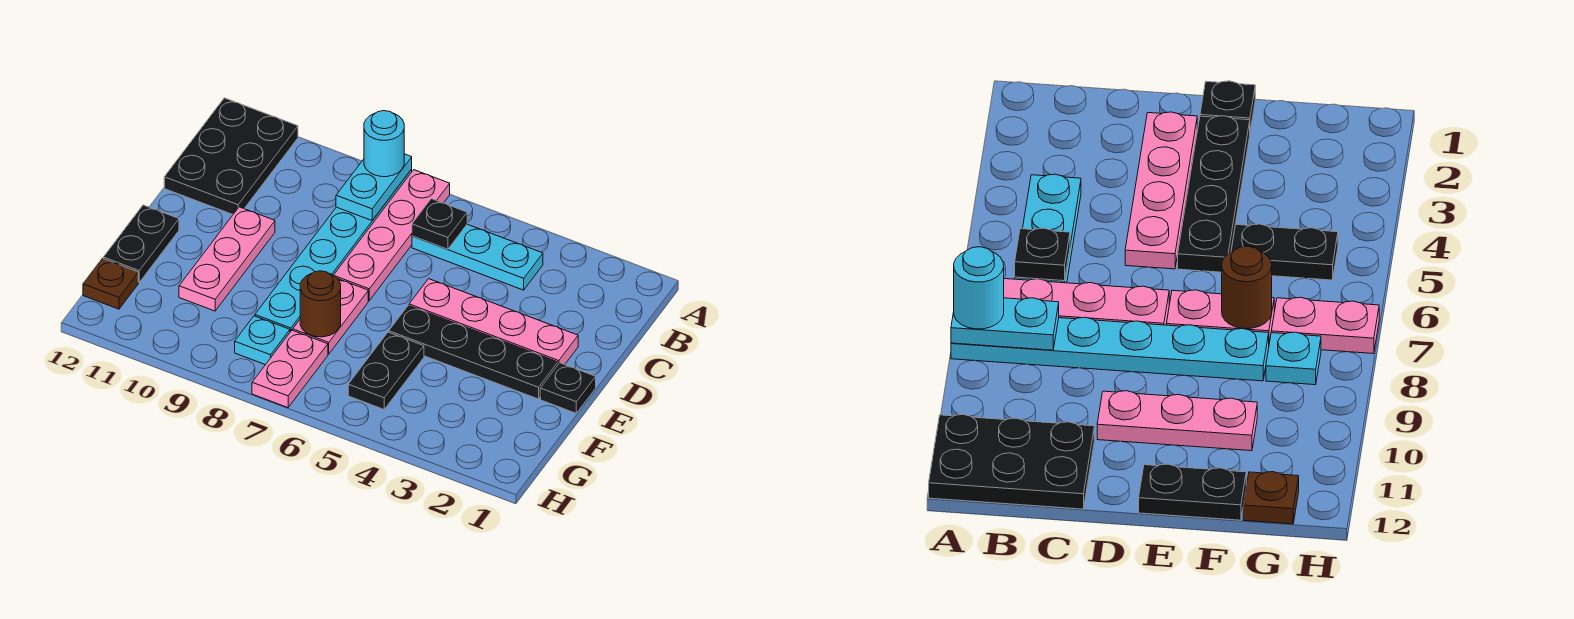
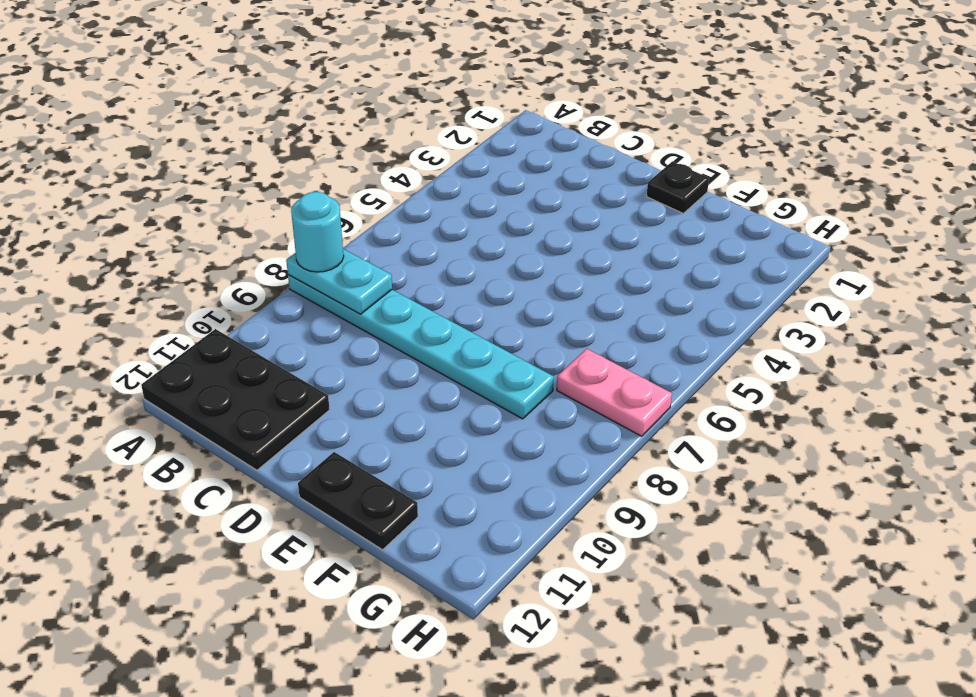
none -> pink plate A7:D7 level 1
none -> cyan plate B4:B6 level 1
none -> pink plate D2:D5 level 1

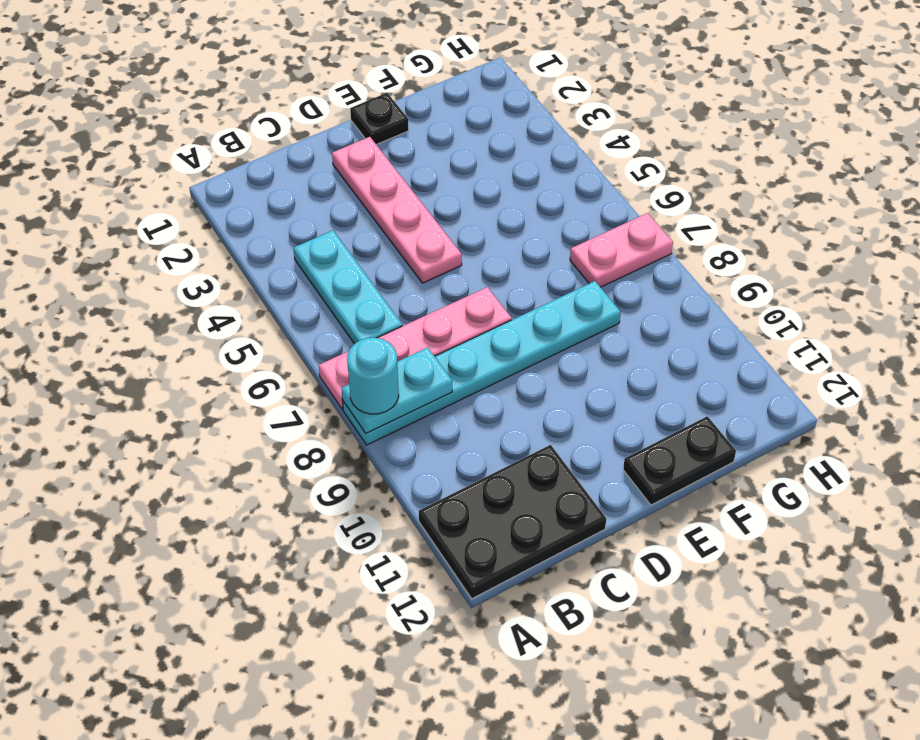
none -> pink plate D10:F10 level 1
none -> black plate E2:E5 level 1
none -> pink plate E7:F7 level 1

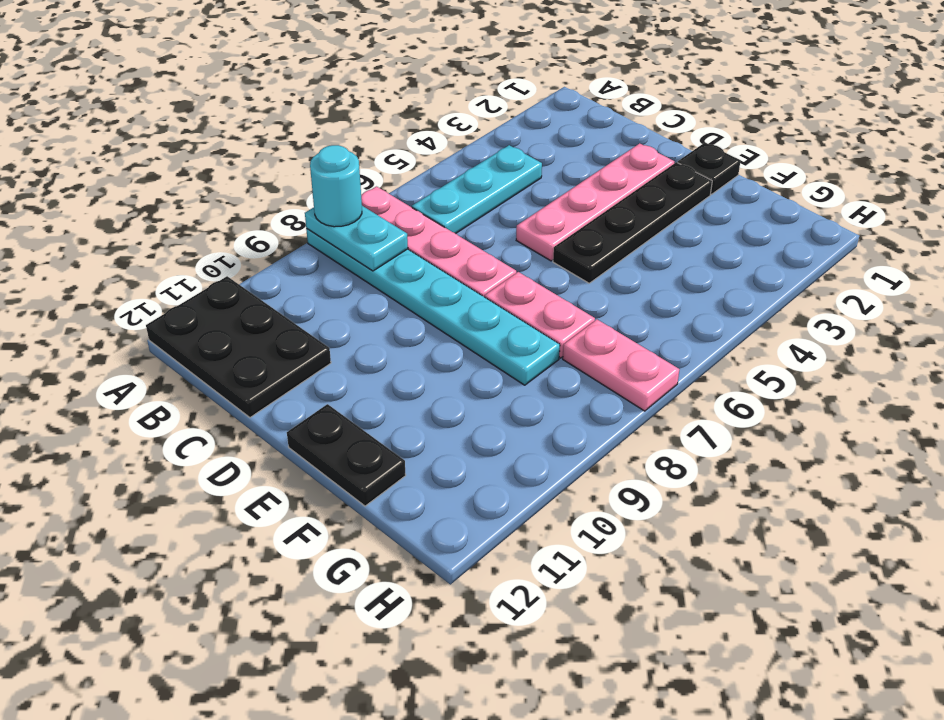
none -> pink plate D10:F10 level 1
none -> black plate F5:G5 level 1
none -> cyan plate G8 level 1

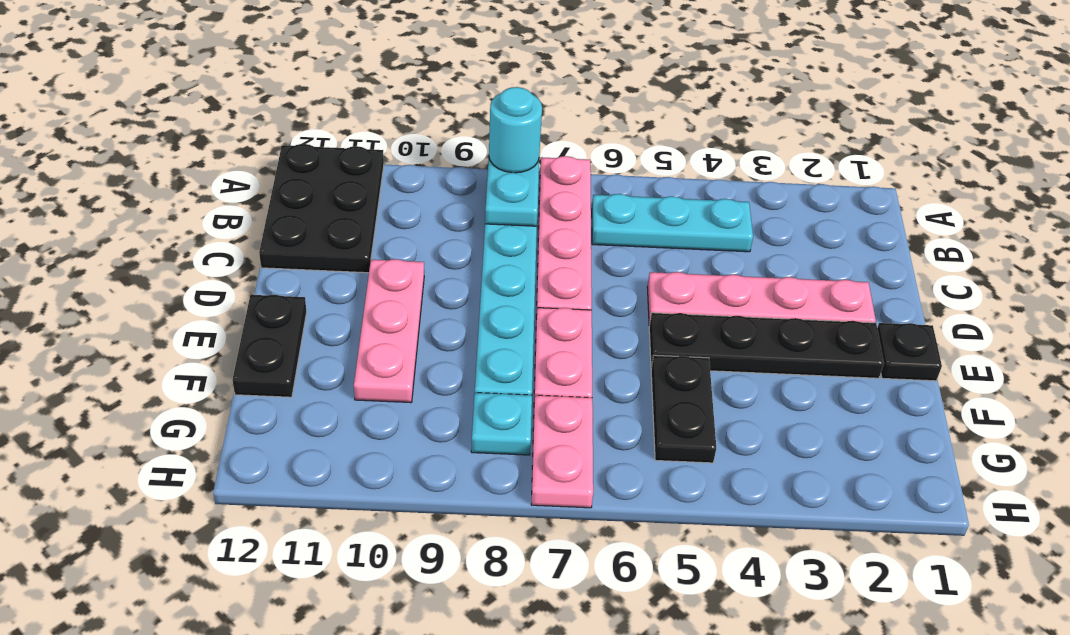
none -> brown plate G12 level 1
none -> black plate B6 level 2
none -> brown round brick F7 level 2

